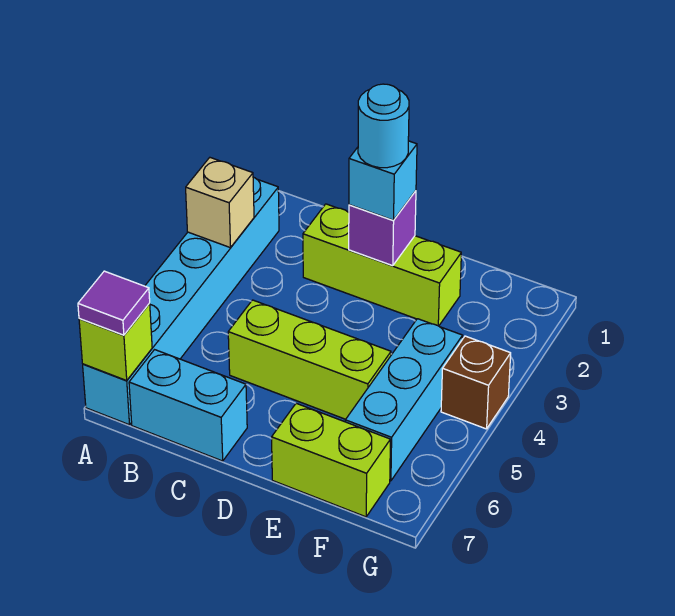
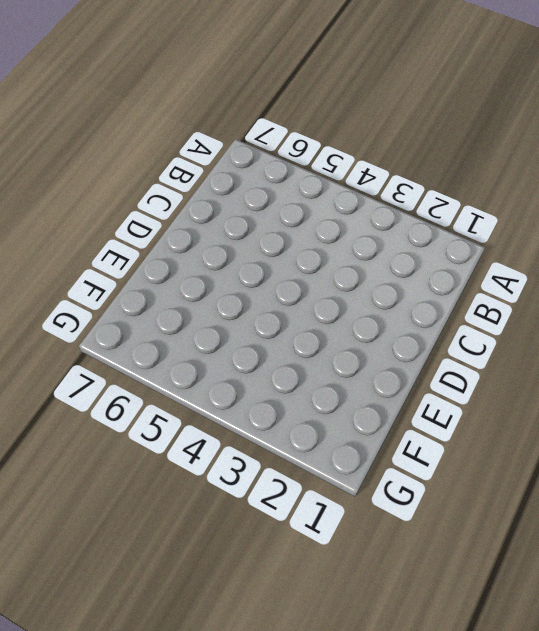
none -> cyan brick A2:A7 level 1
none -> cyan brick B7:C7 level 1
none -> lime brick C2:E2 level 1

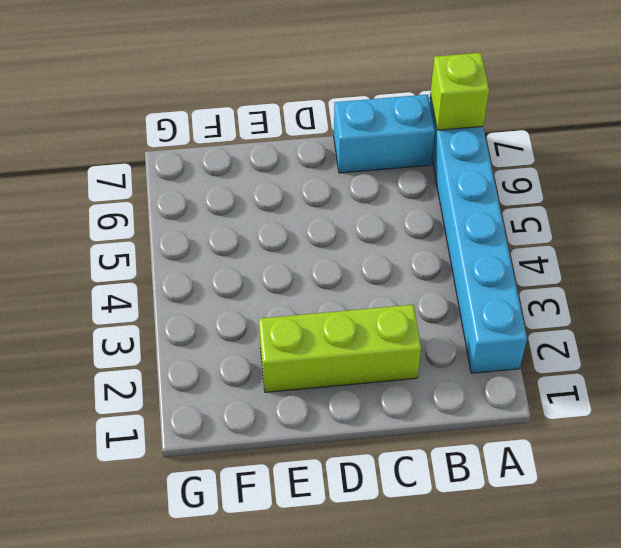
none -> lime brick C5:E5 level 1
none -> lime brick E7:F7 level 1
none -> cyan brick F4:F6 level 1

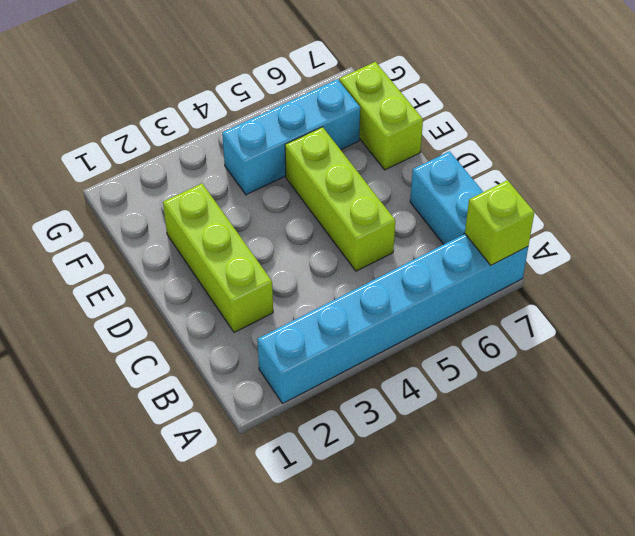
none -> brown brick G4 level 1
none -> tan brick A3 level 2
none -> purple brick D2 level 2

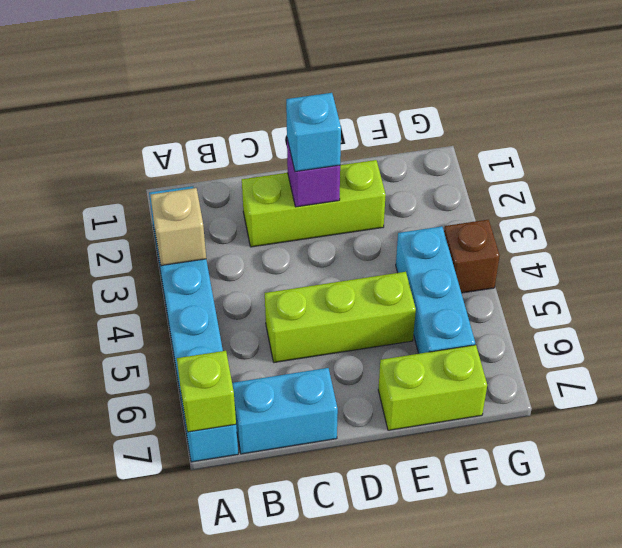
none -> purple tile A7 level 3
none -> cyan round brick D2 level 4

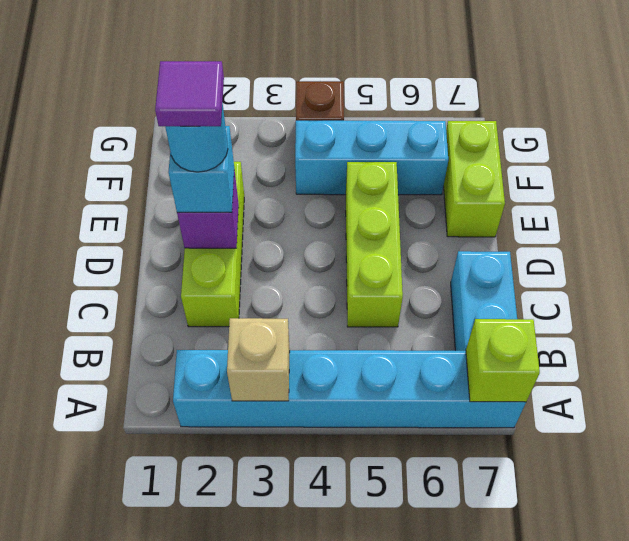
purple tile D2 level 5 -> purple tile A7 level 3

